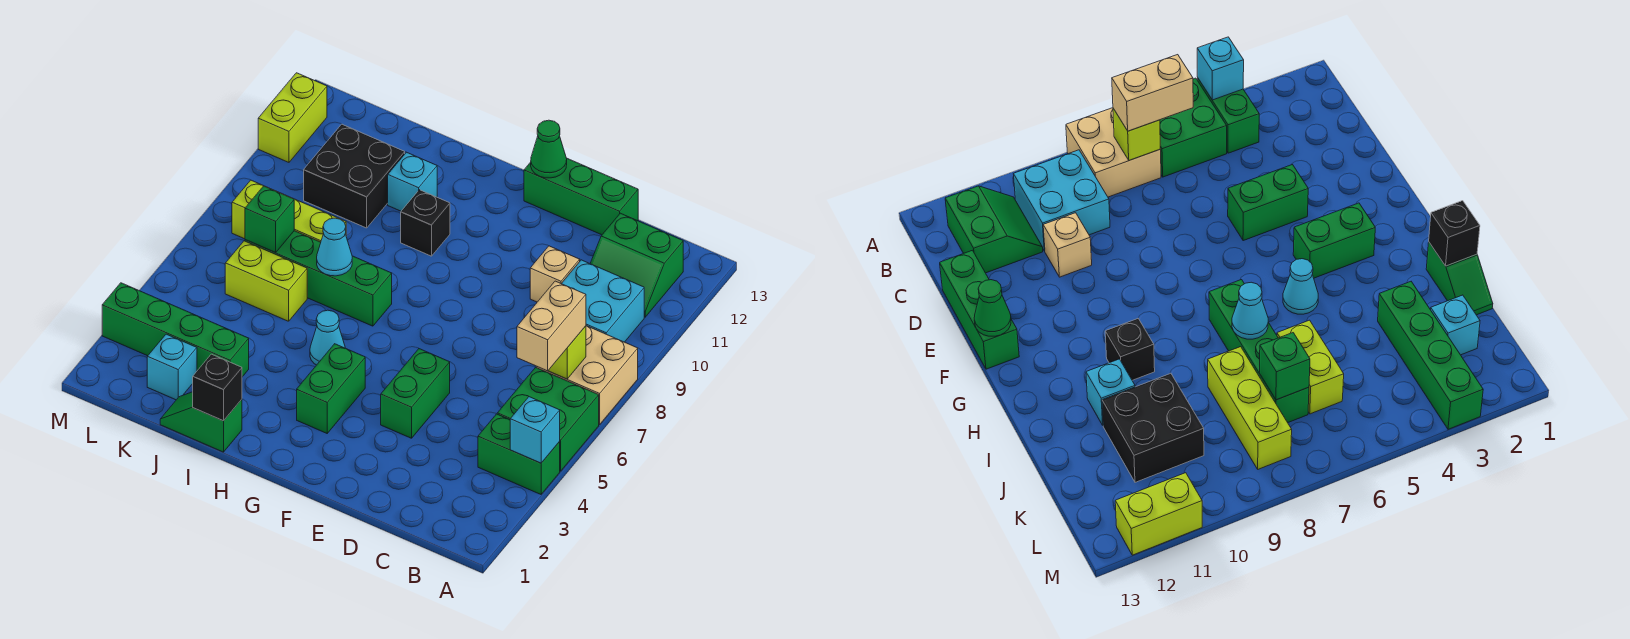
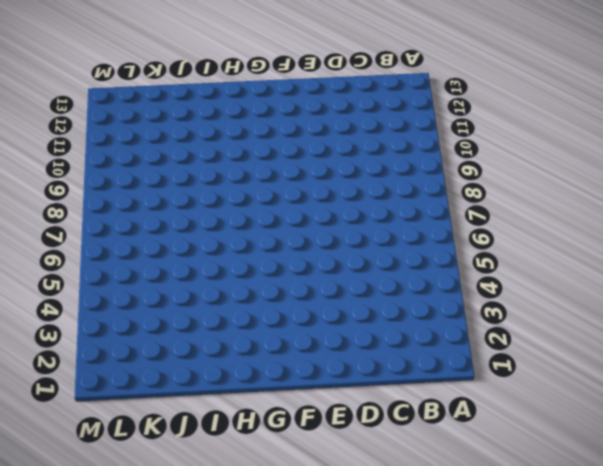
none -> green brick A4:B4 level 1
none -> green brick A5:B6 level 1
none -> tan brick A7:B8 level 1

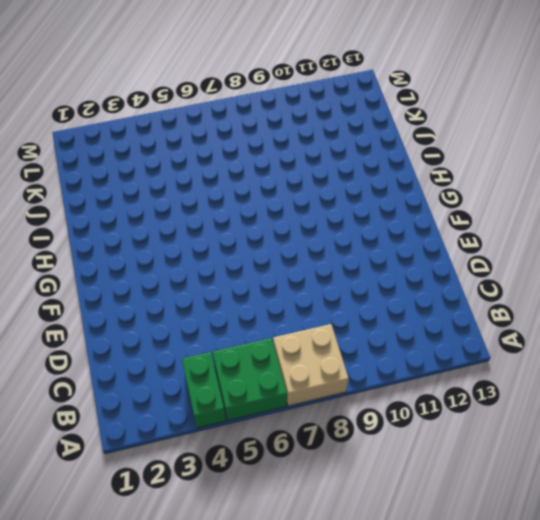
none -> cyan brick B9:C10 level 1
none -> green slope B11:C12 level 1 top 12
none -> tan brick D10 level 1

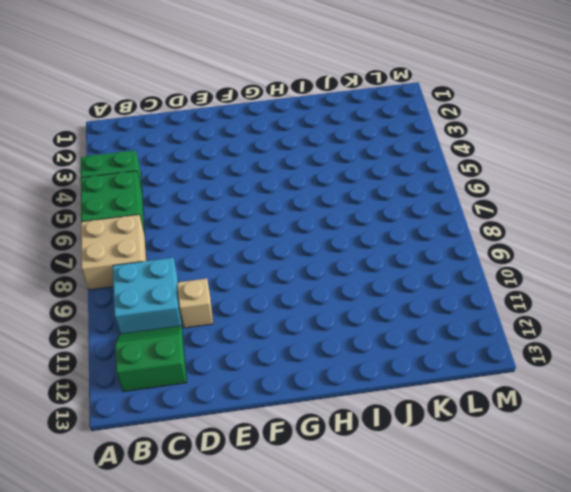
none -> green brick D13:F13 level 1
none -> green brick E4:E5 level 1
none -> green brick G3:G4 level 1

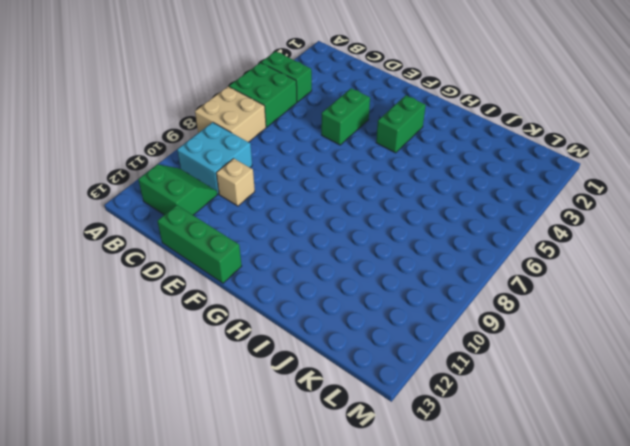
none -> cyan cone H5 level 1
none -> green brick H7:K7 level 1
none -> black brick H10 level 1

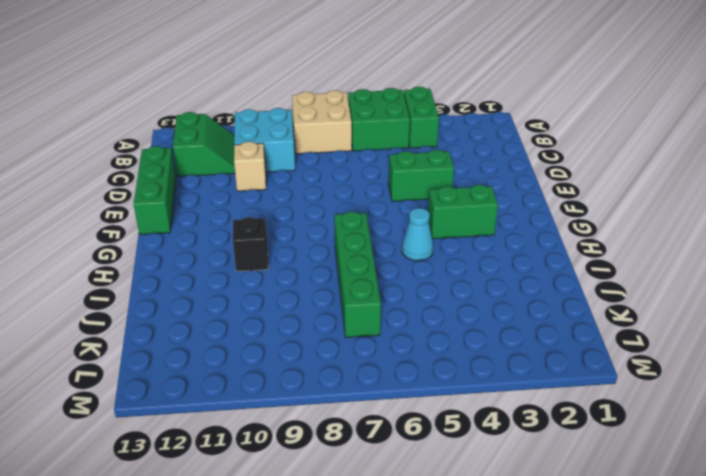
none -> green slope I1:J1 level 1 top I
none -> cyan brick I11 level 1
none -> green brick J3:M3 level 1

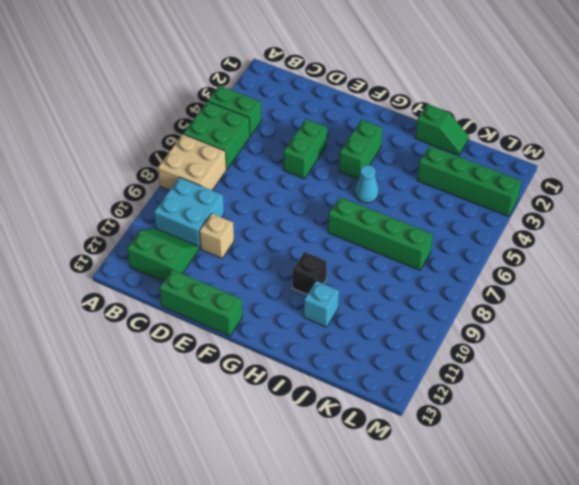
none -> lime brick J6:K6 level 1
none -> lime brick J8:L8 level 1
none -> black brick J10:K11 level 1

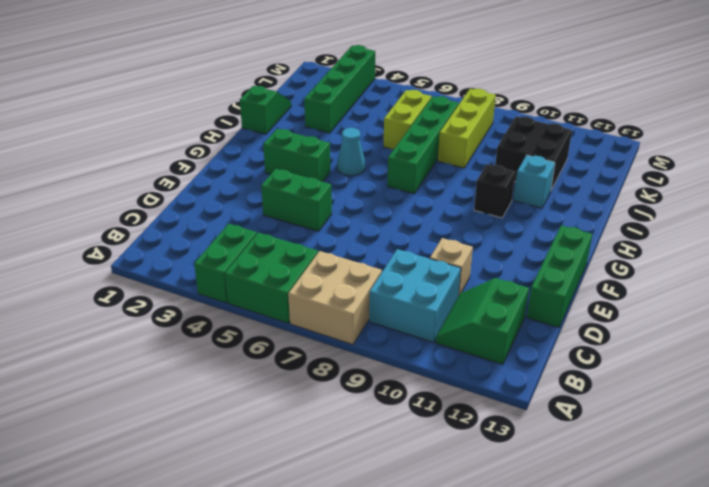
none -> cyan brick K2 level 1
none -> lime brick M11:M12 level 1
none -> cyan brick A4 level 2

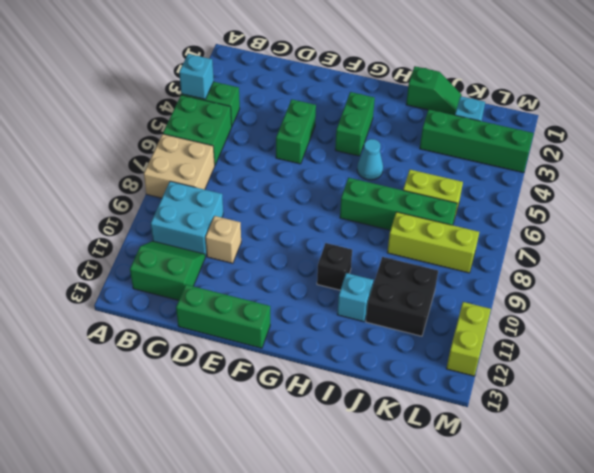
none -> lime brick B7 level 2
none -> green cone F13 level 2
none -> black brick I1 level 2

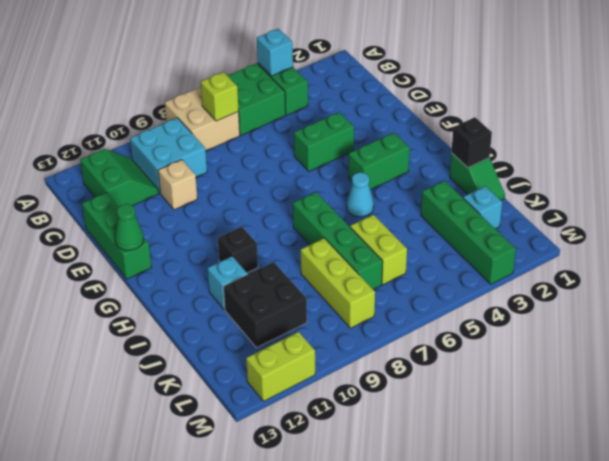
none -> cyan cone I7 level 2
none -> green brick K7 level 2
none -> tan brick B6:B7 level 3

